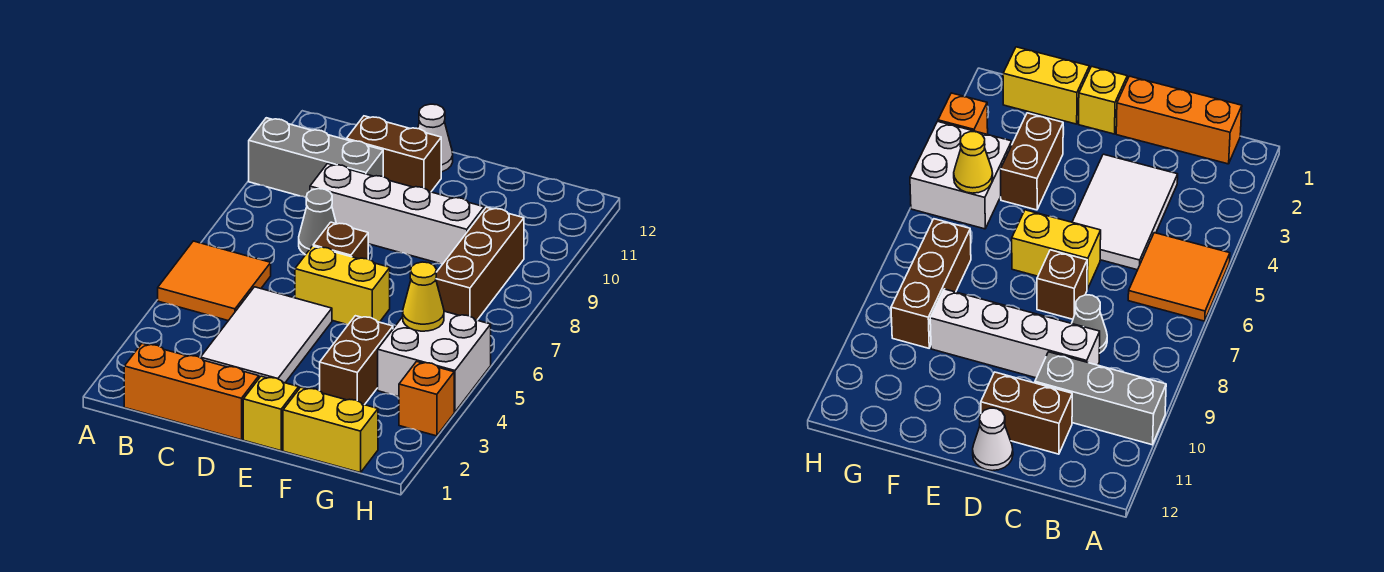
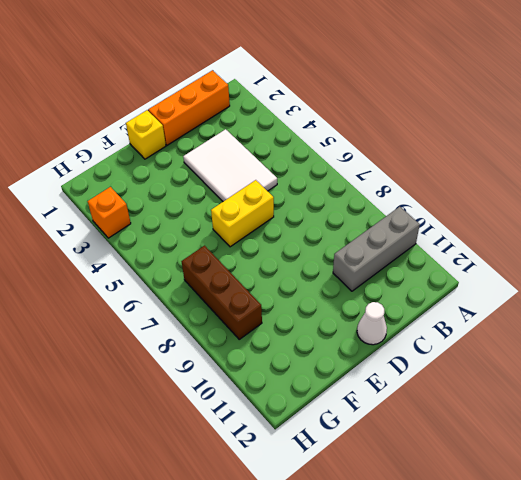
none -> orange tile A5:B6 level 1
none -> grey cone C8 level 1
none -> white brick C9:F9 level 1

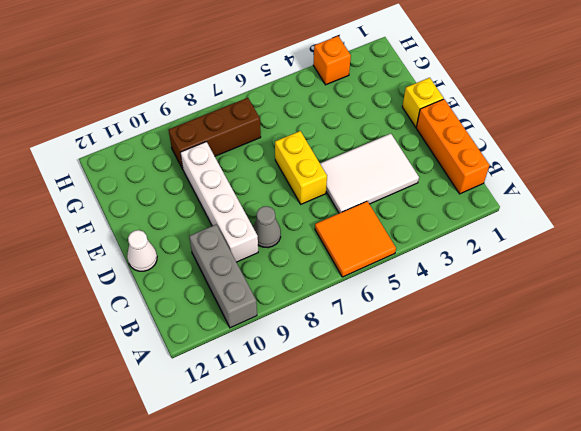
none -> brown brick C11:D11 level 1
none -> brown brick D7 level 1
none -> yellow brick F1:G1 level 1

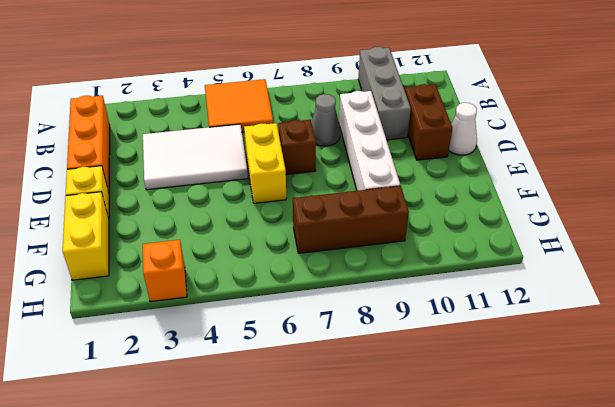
none -> brown brick F3:F4 level 1
none -> white brick G4:H5 level 1
none -> yellow cone G5 level 2

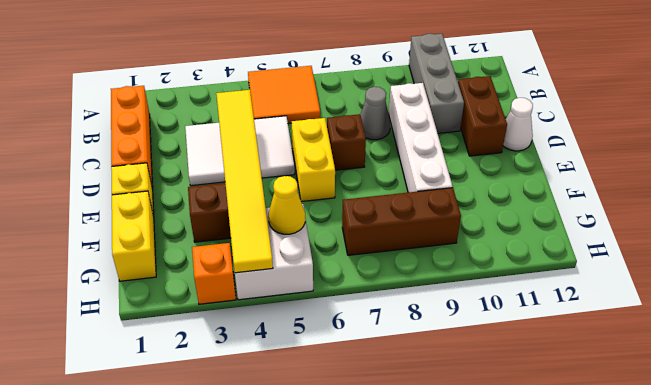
yellow tile C4:H4 level 2 -> none

